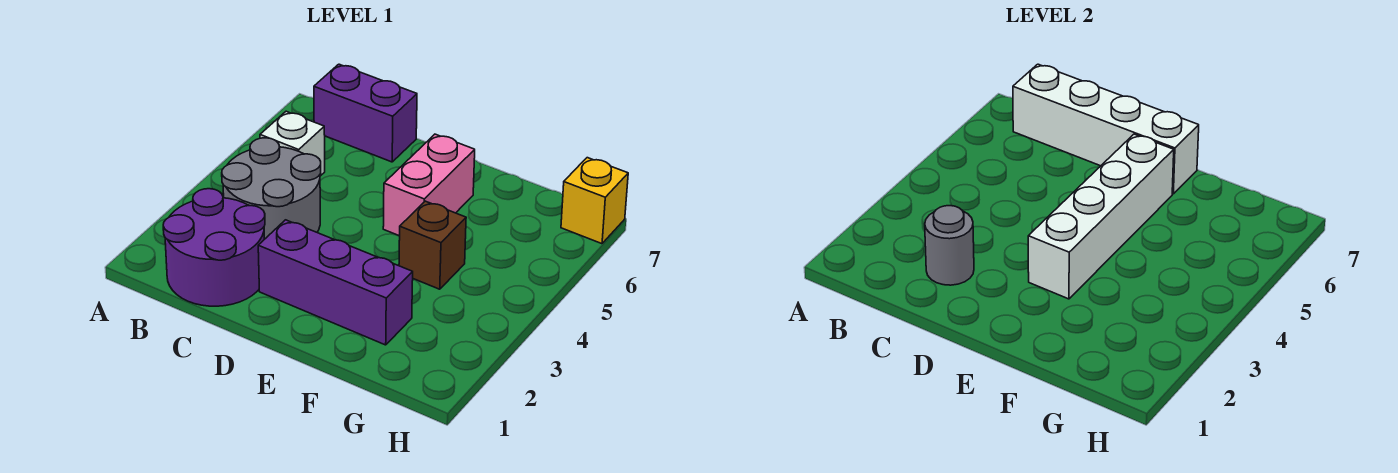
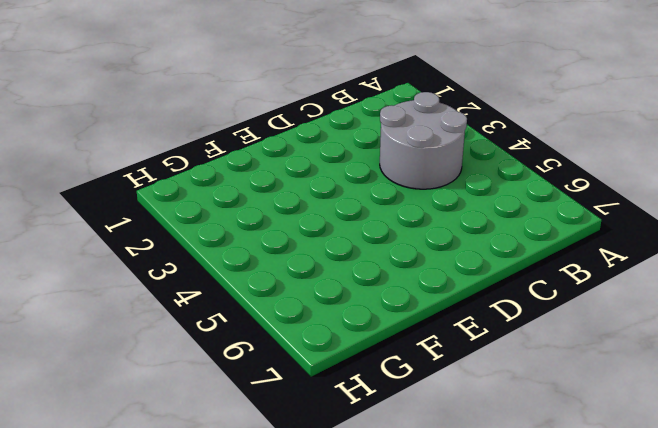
none -> purple round brick B1:C2 level 1
none -> white brick B5 level 1

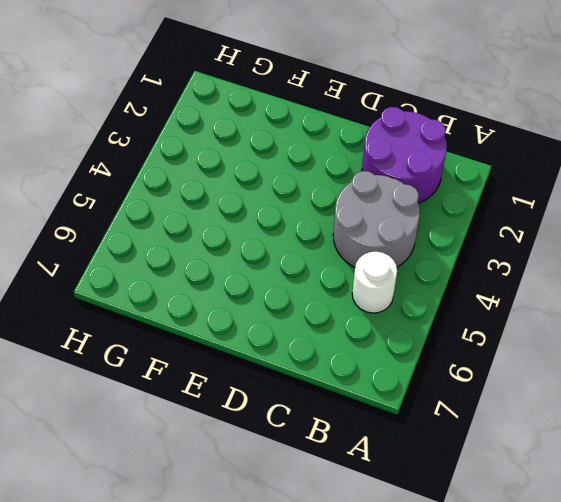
white round brick B5 level 1 -> white brick B5 level 1
none -> purple brick B7:C7 level 1
none -> purple brick D2:F2 level 1

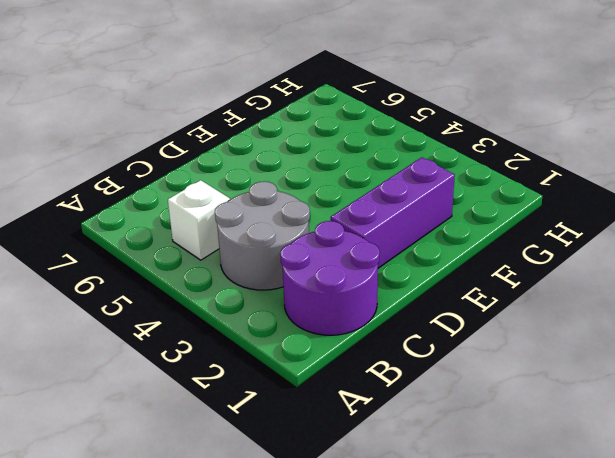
none -> purple brick B7:C7 level 1
none -> pink brick E5:E6 level 1

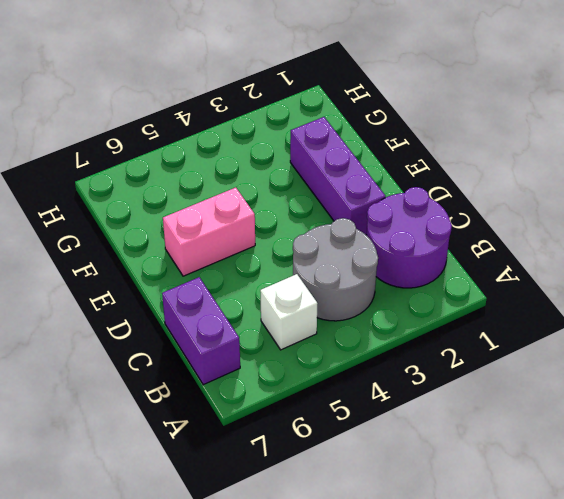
none -> brown brick F4 level 1
none -> yellow brick H7 level 1

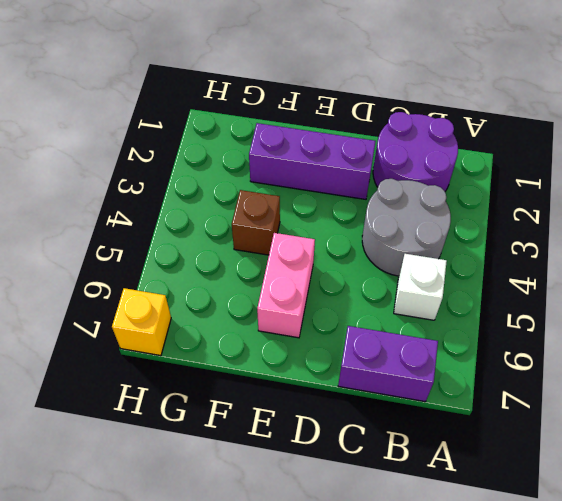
none -> white brick B7:E7 level 2
none -> grey round brick C2 level 2

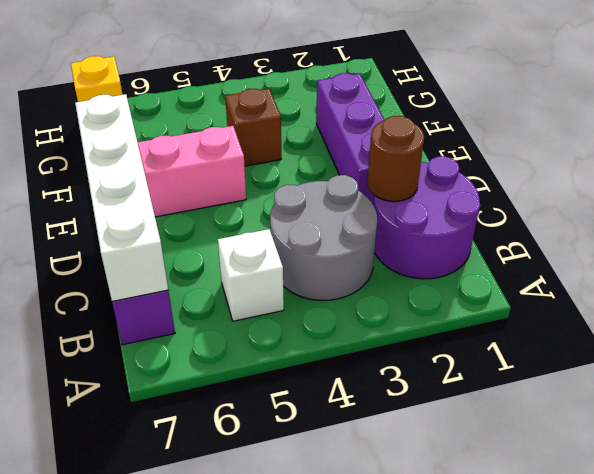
brown round brick C2 level 2 -> grey round brick C2 level 2
none -> white brick E3:E6 level 2

